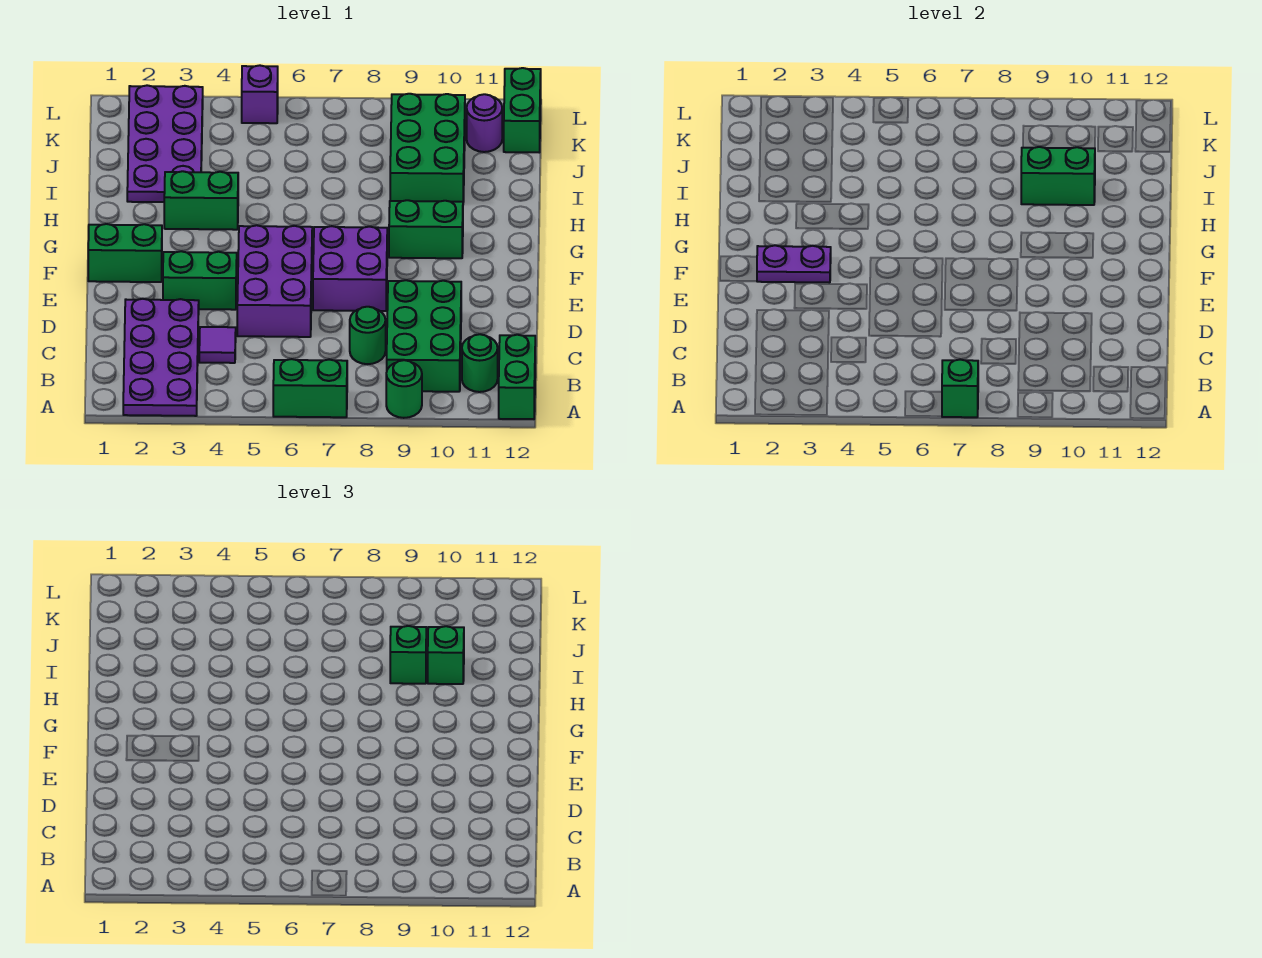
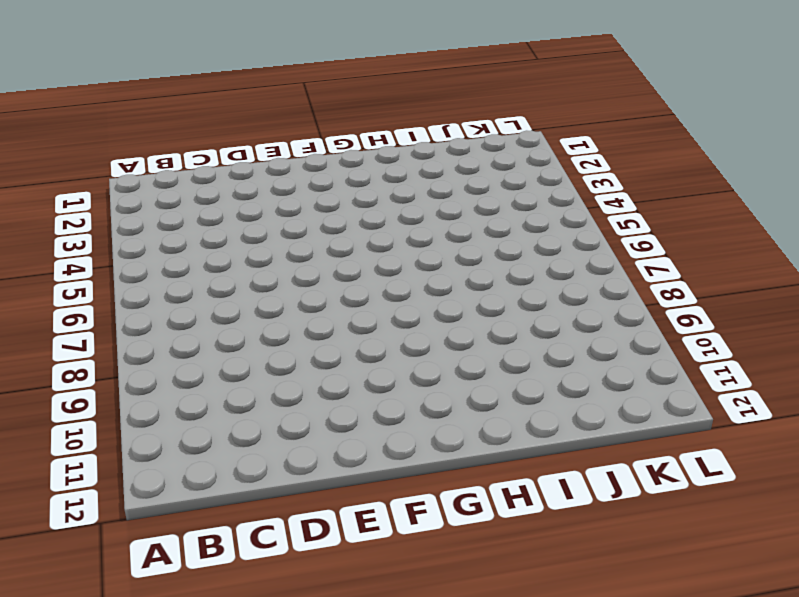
none -> purple plate A2:D3 level 1
none -> green brick A6:A7 level 1
none -> green round brick A9 level 1

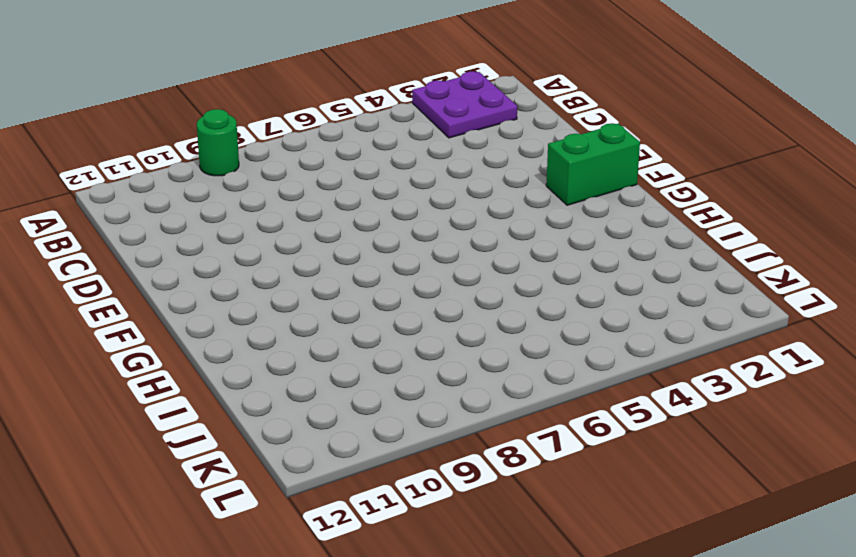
purple plate A2:B3 level 1 -> purple plate A2:D3 level 1
none -> green brick A6:A7 level 1
none -> green brick A12:B12 level 1
none -> green brick B9:D10 level 1

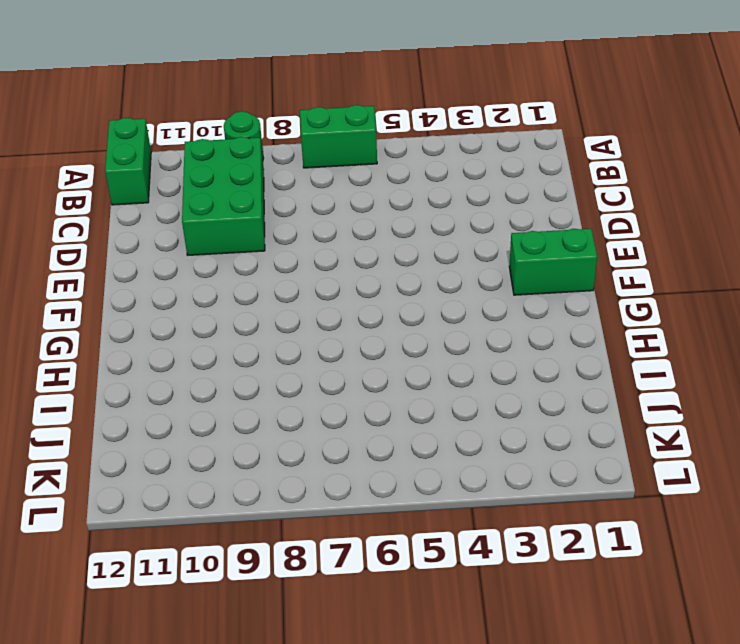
none -> purple plate A2:D3 level 1
none -> green round brick B11 level 1
none -> purple tile C4 level 1

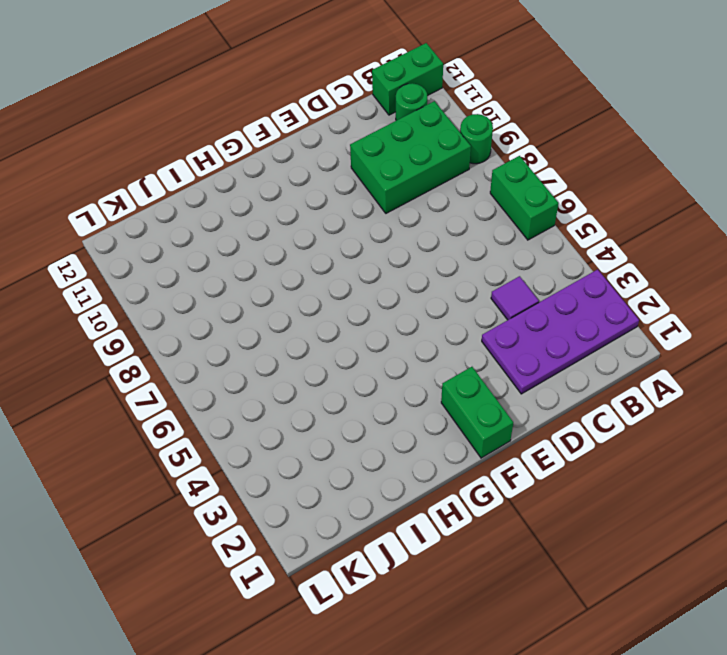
none -> green round brick C8 level 1
none -> purple brick D5:F6 level 1
none -> green brick E3:E4 level 1

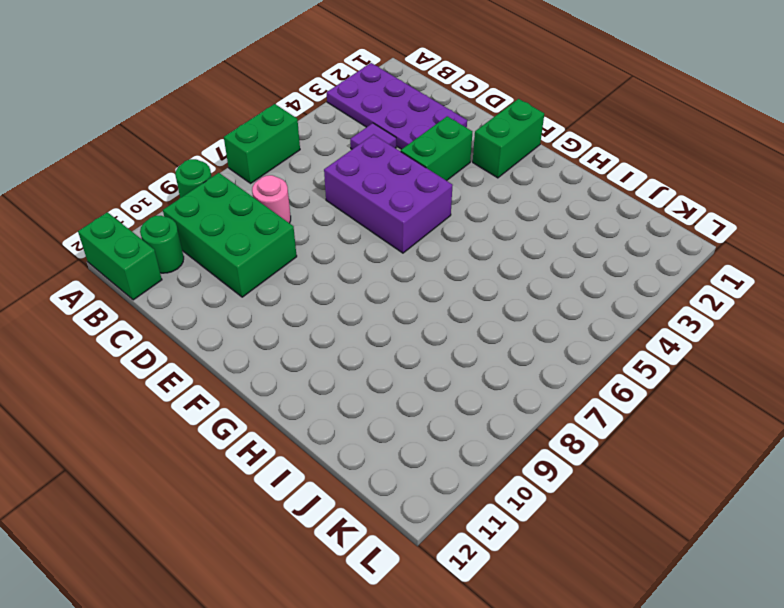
pink round brick C8 level 1 -> green round brick C8 level 1
none -> purple brick E7:F8 level 1
none -> green brick G9:G10 level 1
none -> green brick H3:H4 level 1

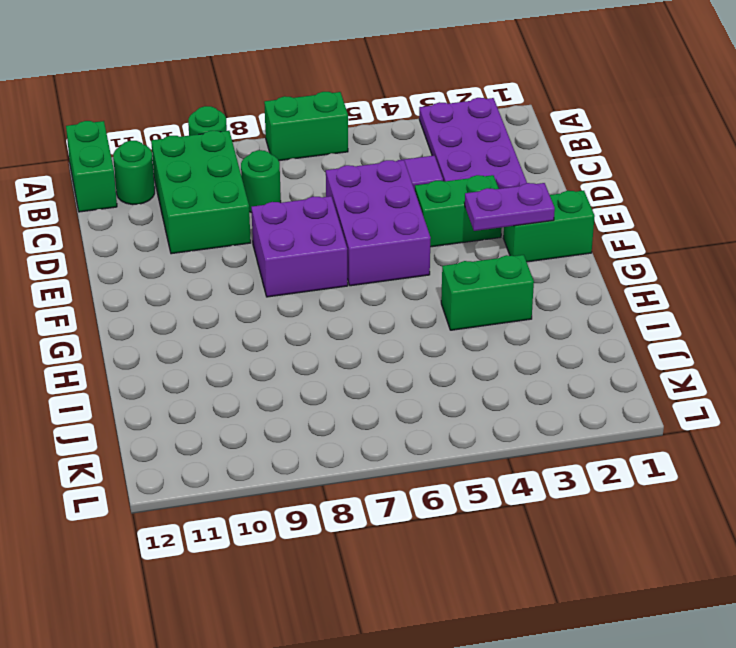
none -> green brick G9:G10 level 1
none -> purple plate I2:L3 level 1
none -> green brick I9:K10 level 1

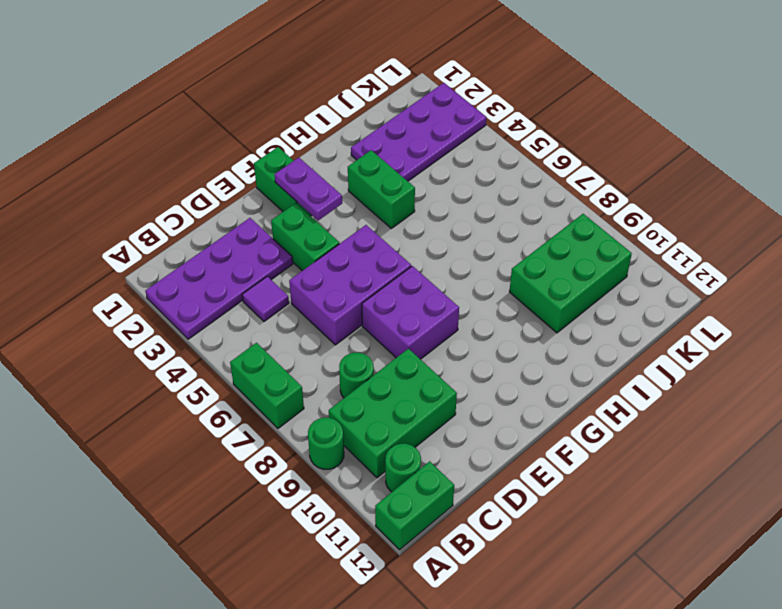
none -> green brick G9:G10 level 1
none -> purple round brick K11 level 1
none -> green brick K12:L12 level 1

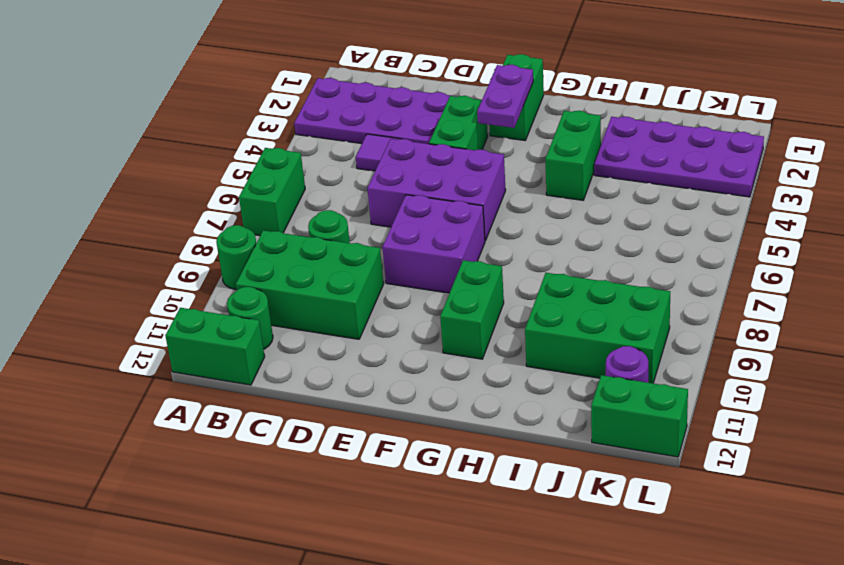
none -> purple brick L5 level 1
none -> green brick A7 level 2
none -> green brick I9:I10 level 2

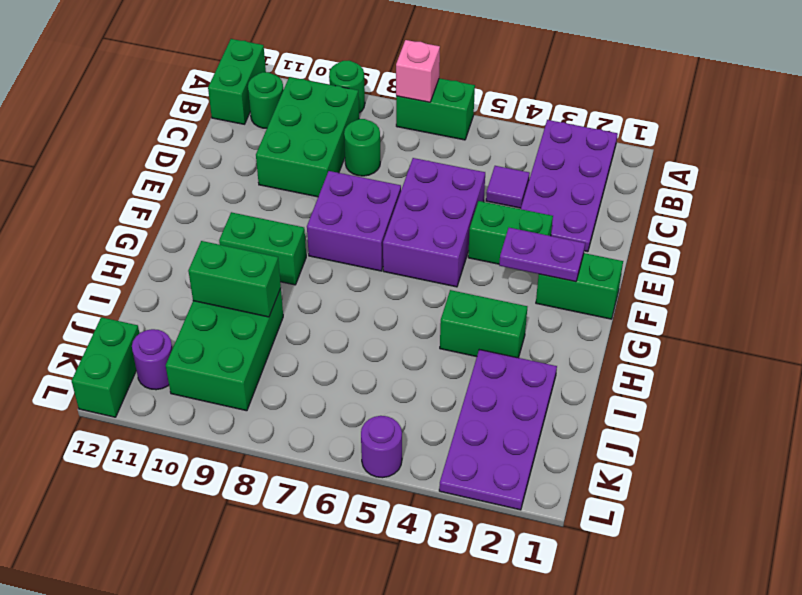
pink brick A7 level 2 -> green brick A7 level 2
purple round brick L5 level 1 -> purple brick L5 level 1
none -> green brick I9 level 3
none -> green brick I10 level 3

